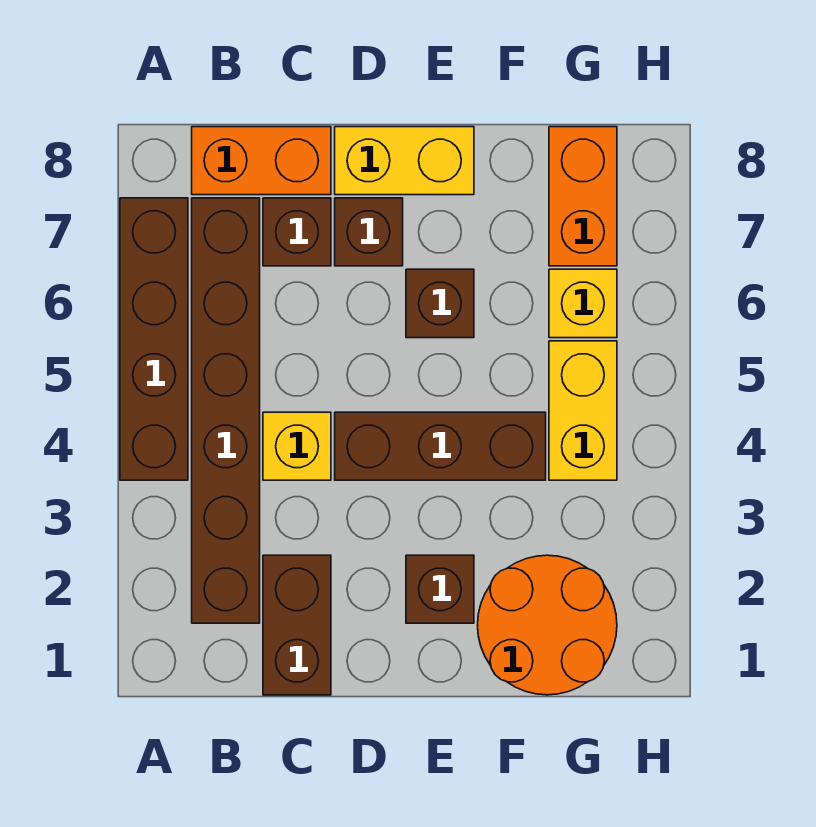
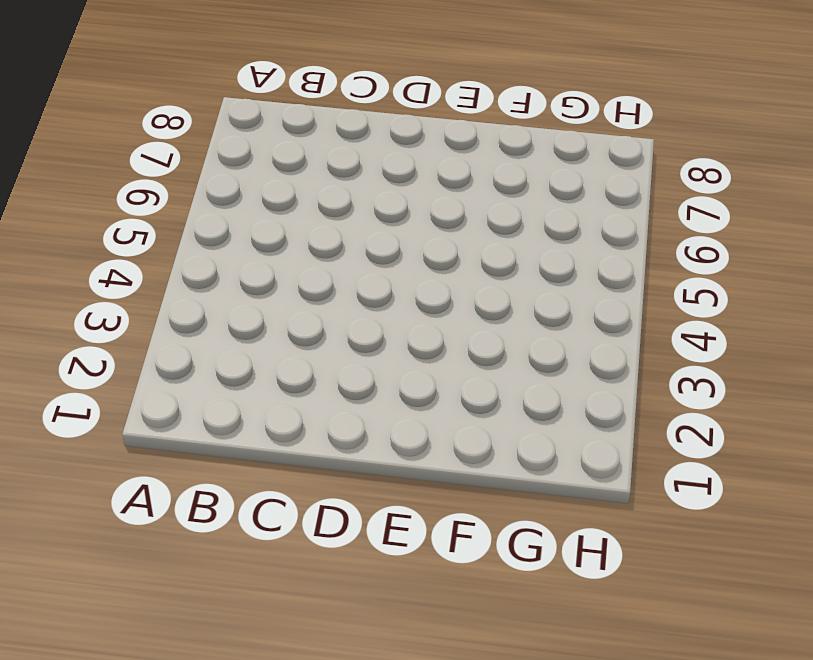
none -> brown brick A4:A7 level 1
none -> brown brick B2:B7 level 1
none -> orange brick B8:C8 level 1

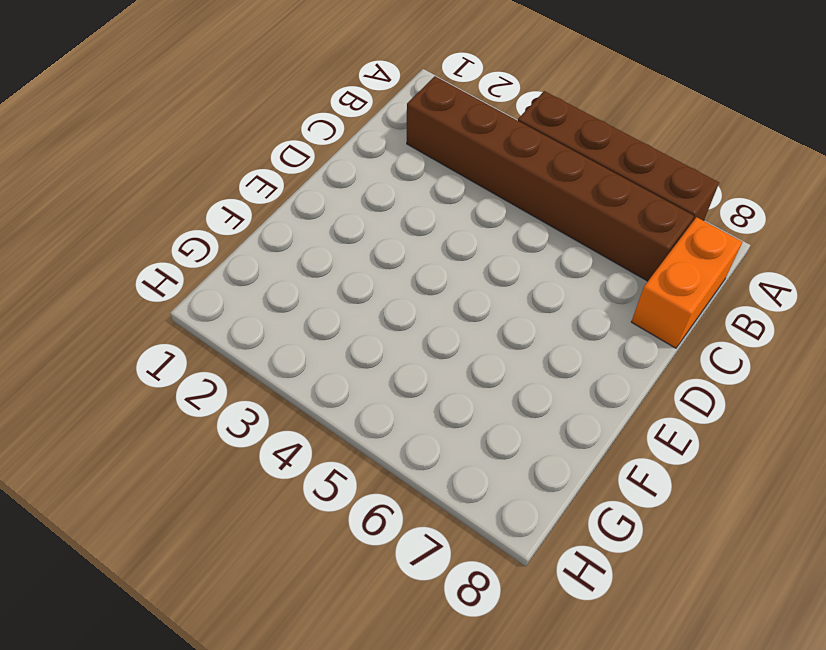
none -> brown brick C1:C2 level 1
none -> yellow brick C4 level 1
none -> brown brick C7 level 1

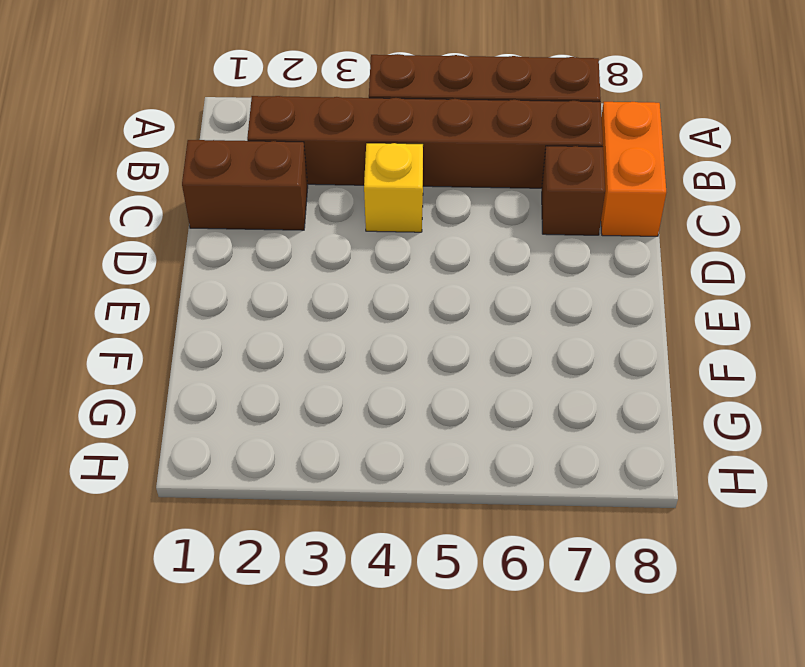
none -> brown brick D4:F4 level 1
none -> brown brick D7 level 1
none -> yellow brick D8:E8 level 1

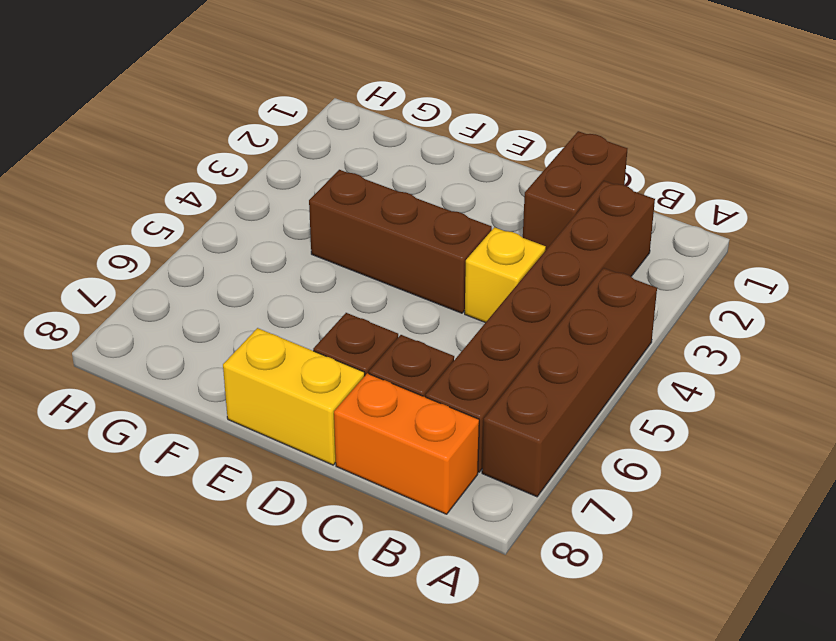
none -> brown brick E2 level 1
none -> brown brick E6 level 1
none -> orange round brick F1:G2 level 1

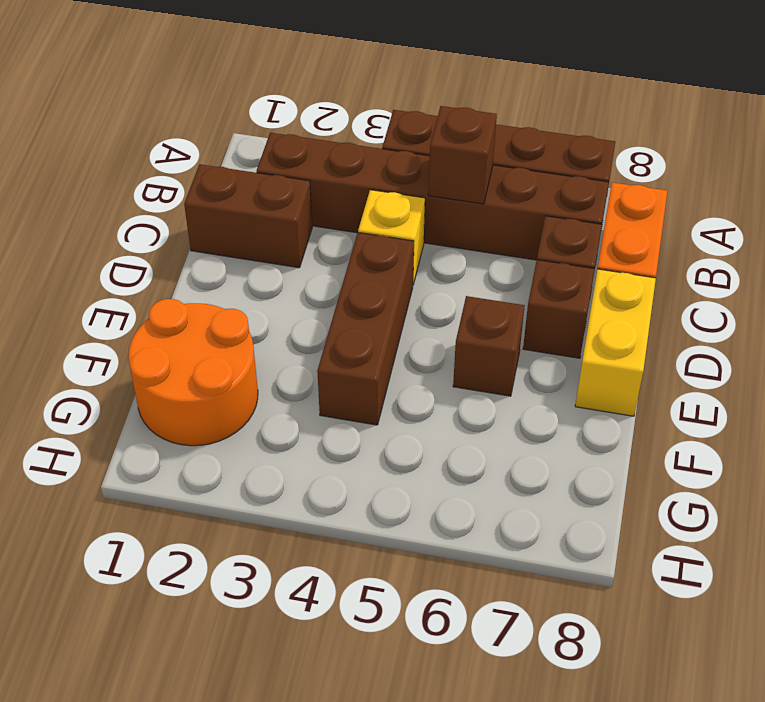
brown brick B5 level 2 -> brown brick E2 level 1
none -> yellow brick G4:G5 level 1
none -> yellow brick G6 level 1
none -> orange brick G7:G8 level 1

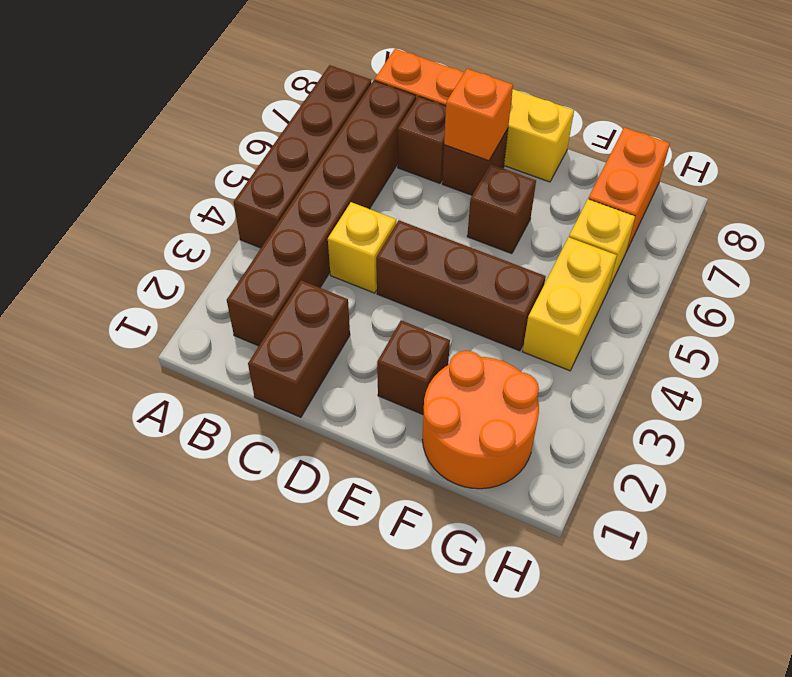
orange brick D7 level 2 -> none

